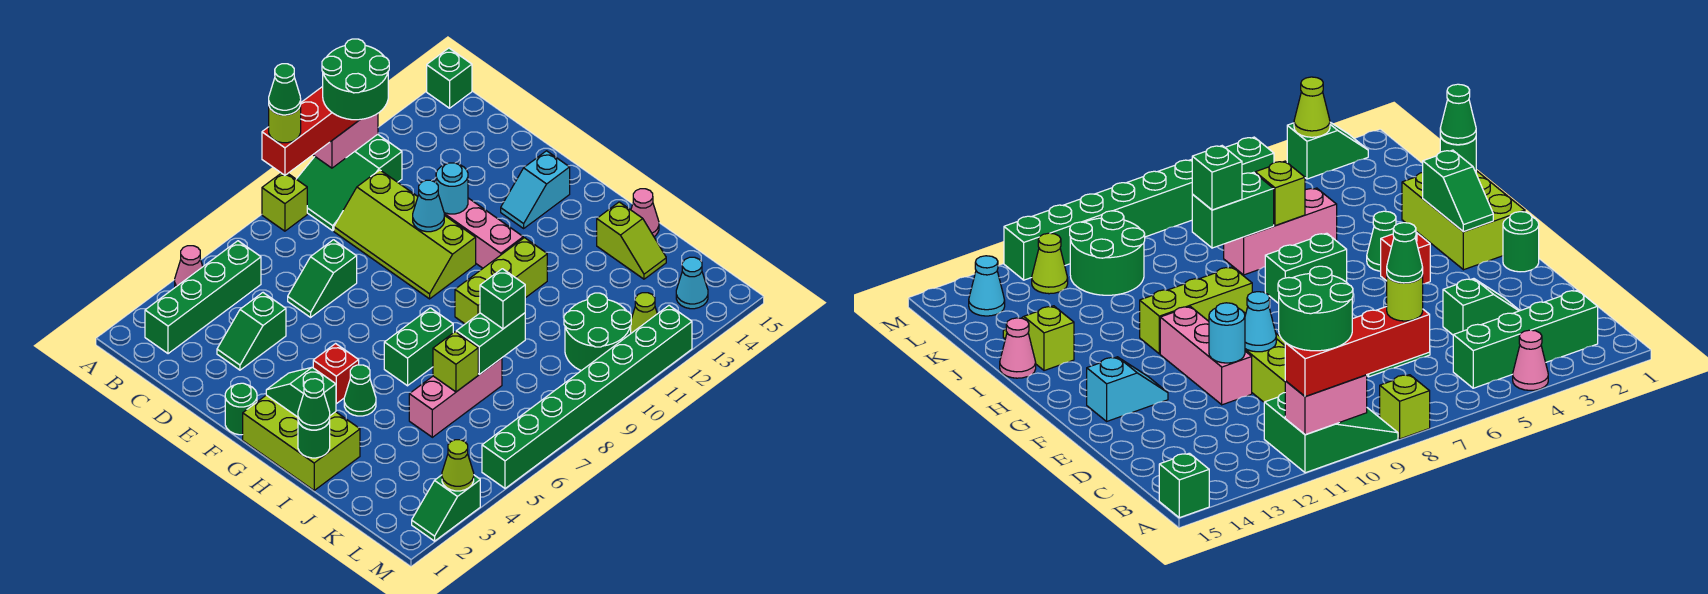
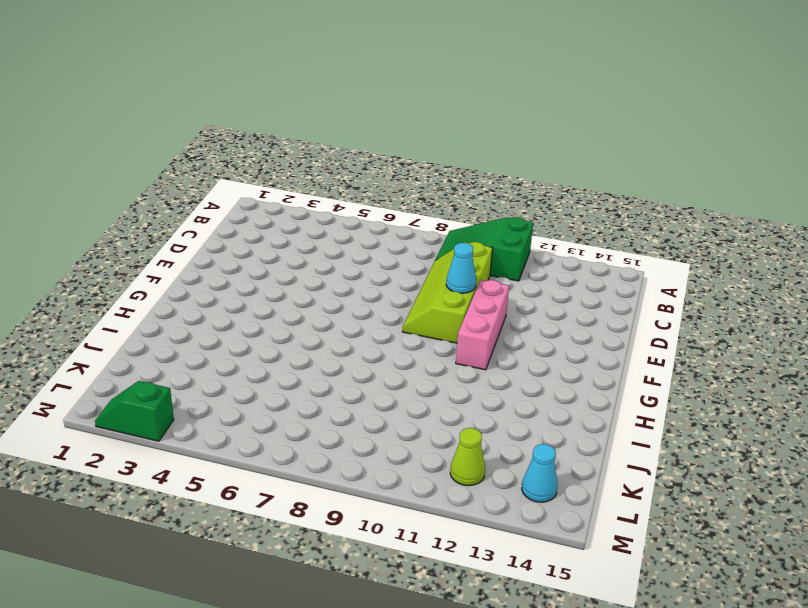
none -> pink cone A4 level 1
none -> lime brick A8 level 1
none -> green brick A15 level 1
none -> green brick B2:B5 level 1

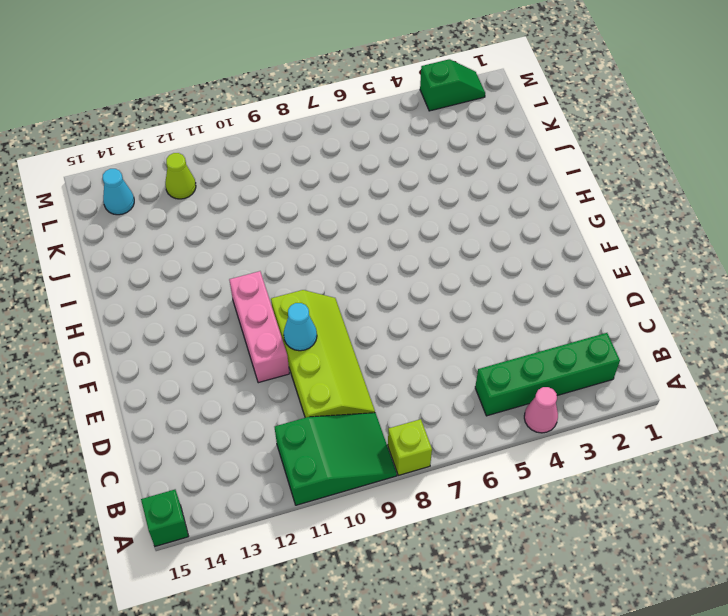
none -> green slope D3:D4 level 1 top 4
none -> green slope D6:D7 level 1 top 7
none -> green round brick F1 level 1
none -> cyan slope F13:F14 level 1 top 14

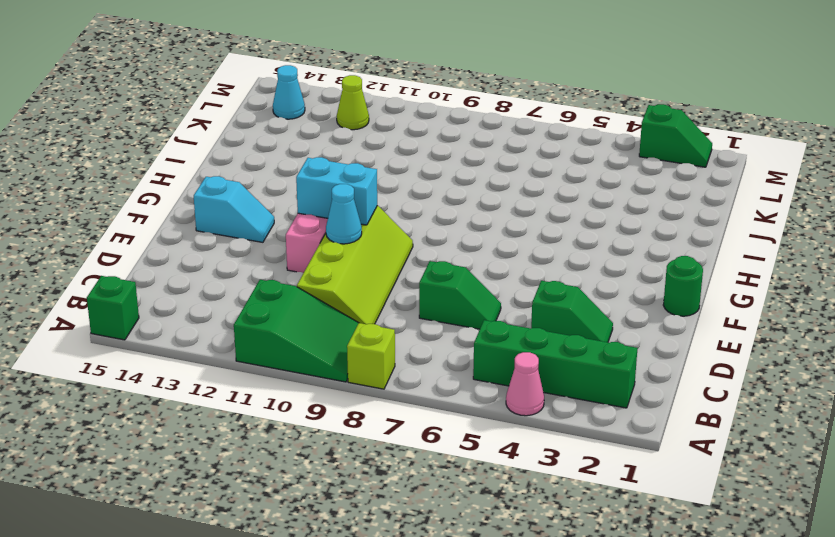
cyan brick F10:F11 level 2 -> none
none -> lime brick G1:I2 level 1
none -> red brick G4 level 1
none -> green cone H4 level 1
none -> green brick H6:H7 level 1

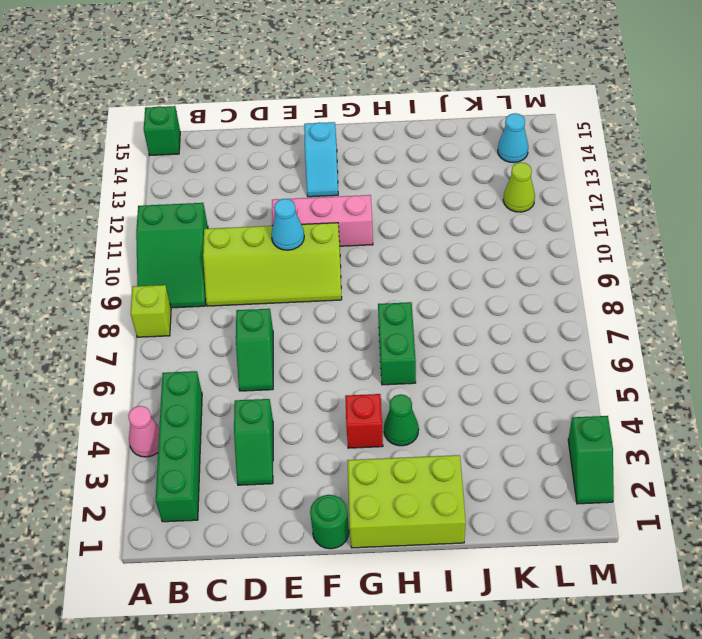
none -> lime brick H9:H11 level 1
none -> lime slope I14:J14 level 1 top I
none -> pink cone I15 level 1
none -> pink brick J5:J7 level 1

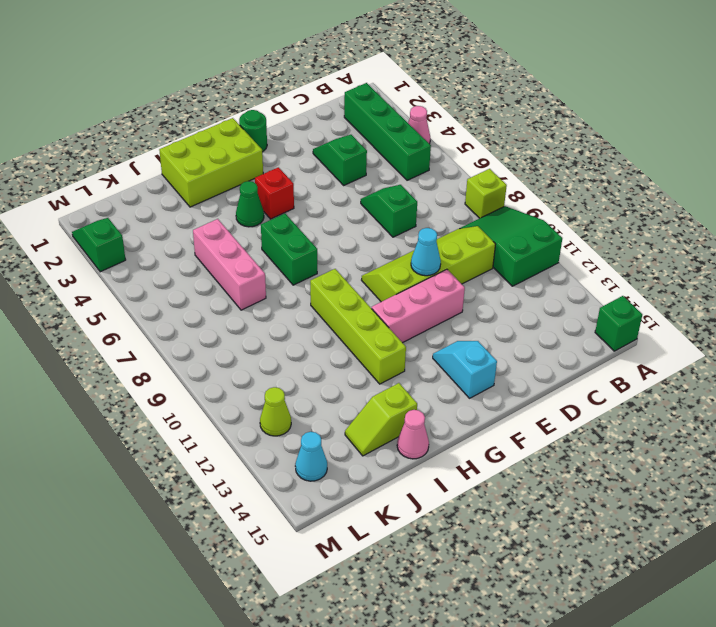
lime brick H9:H12 level 1 -> lime brick H9:H11 level 1
none -> green round brick K10:L11 level 1
none -> green brick M5:M12 level 1
none -> pink brick A10:A11 level 2
none -> cyan round brick E11 level 2

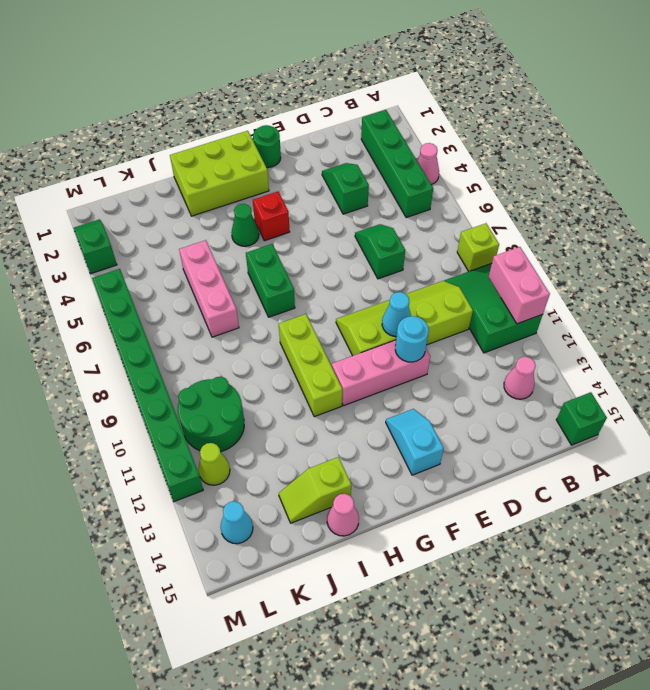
pink cone B13 level 1 -> none
none -> green slope G2:H2 level 2 top H
none -> green round brick I1 level 2
none -> lime brick J6 level 2
none -> green brick J7:J8 level 2

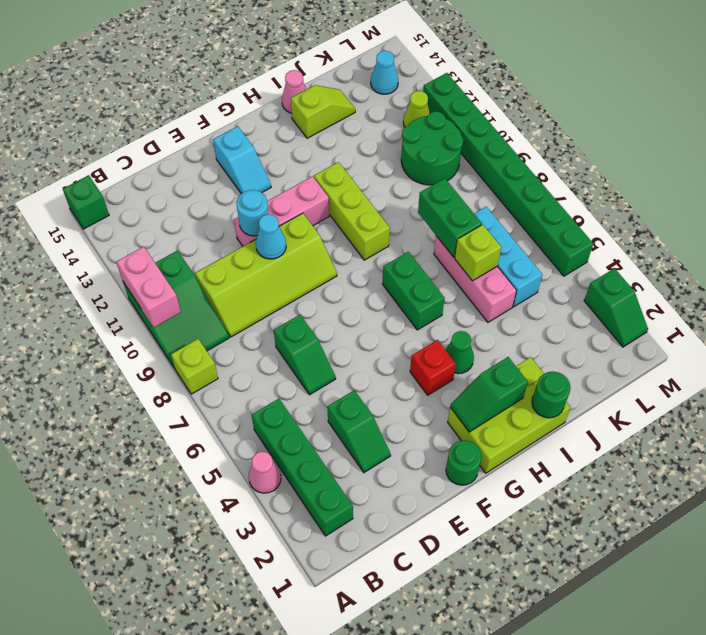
cyan brick K5:K7 level 1 -> none
none -> lime cone M3 level 2
none -> red brick A8:A11 level 3
none -> green cone I1 level 3
none -> green brick J8 level 3

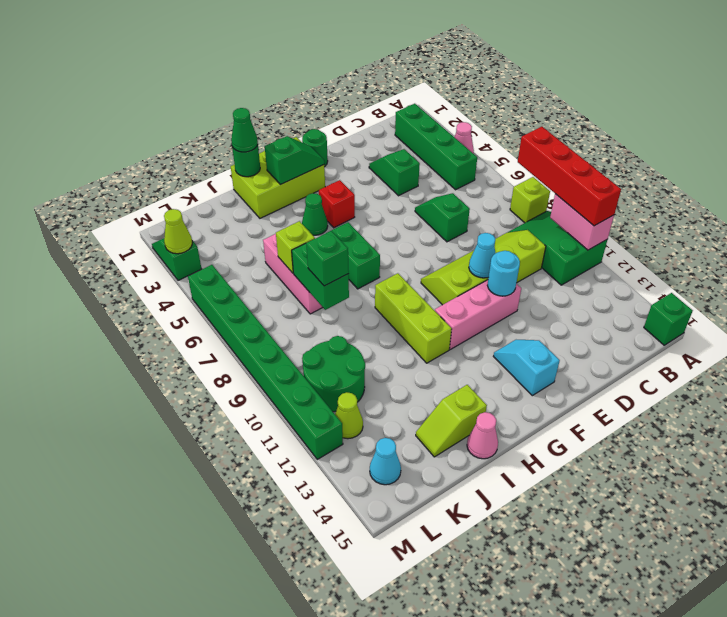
none -> lime round brick A8 level 4
none -> green round brick A10:B11 level 4
none -> green cone A8 level 5

